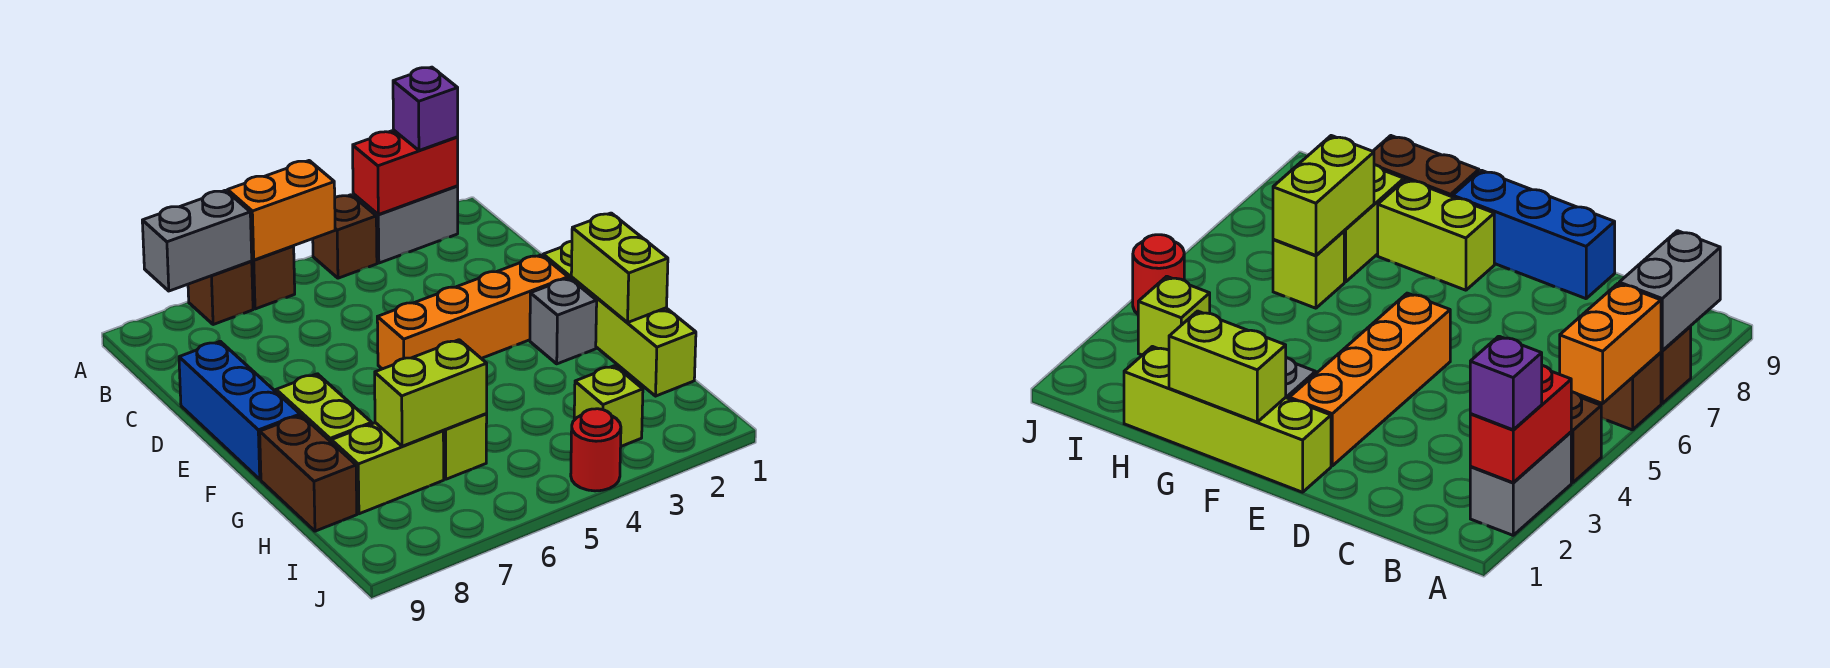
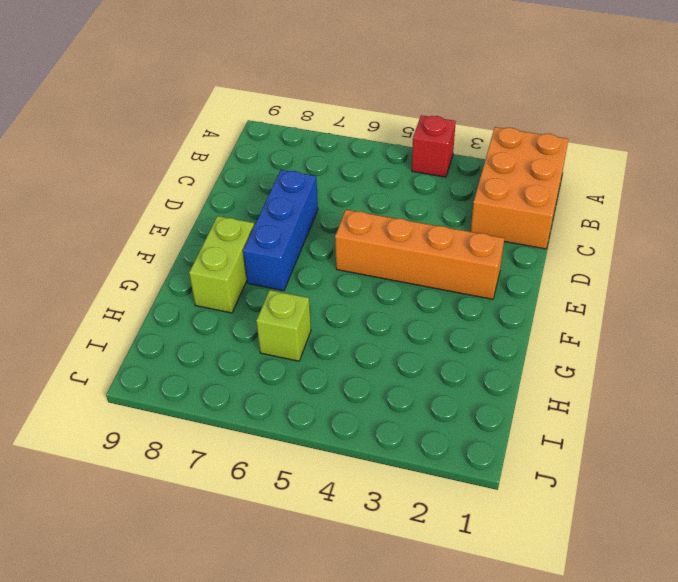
orange brick A1:C2 level 1 -> grey brick A2:A3 level 1
red brick A4 level 1 -> brown brick A4 level 1
blue brick D7:F7 level 1 -> blue brick D9:F9 level 1
none -> brown brick A6 level 1
none -> brown brick A7 level 1
none -> lime brick E1:H1 level 1

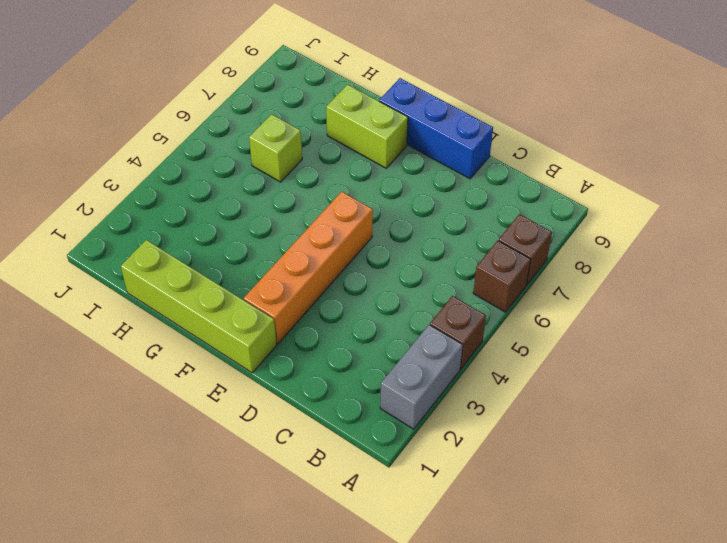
none -> grey brick F2 level 1
none -> brown brick G9:H9 level 1
none -> lime brick H7:H8 level 1

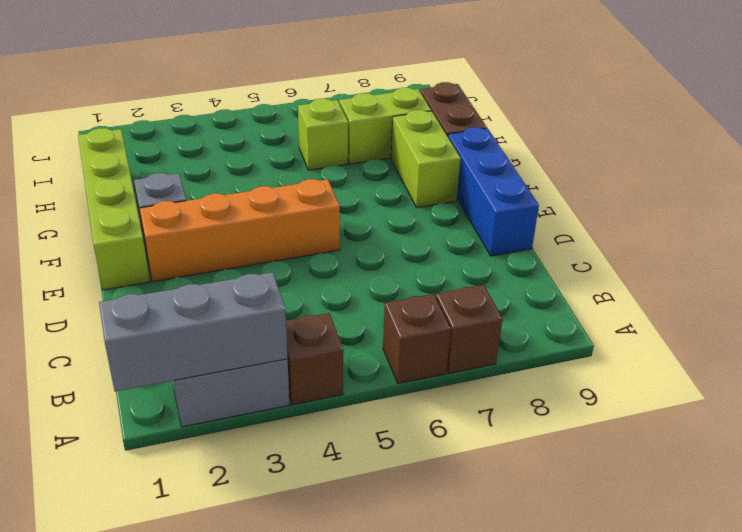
grey brick A1:A3 level 2 -> red brick A2:A3 level 2
none -> lime brick I3 level 1
none -> red round brick J4 level 1
none -> orange brick A5:A6 level 2

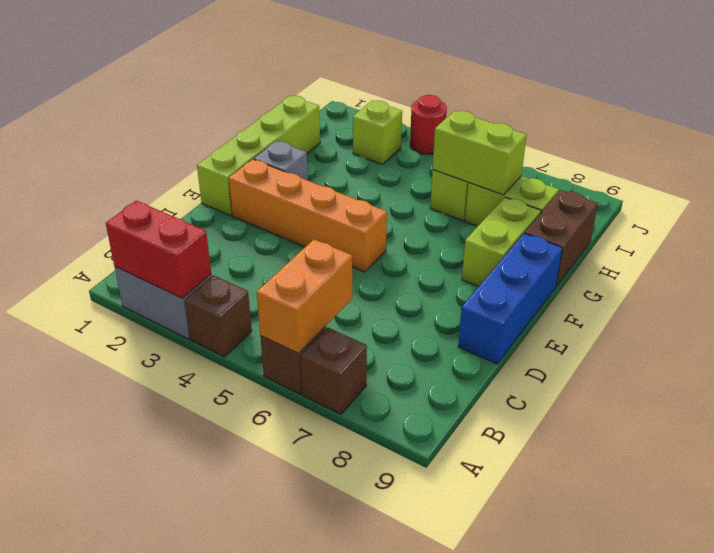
orange brick A6:B6 level 2 -> orange brick A5:A6 level 2
none -> grey brick A7:A8 level 2
none -> lime brick F1:G1 level 2
none -> purple brick A2 level 3

